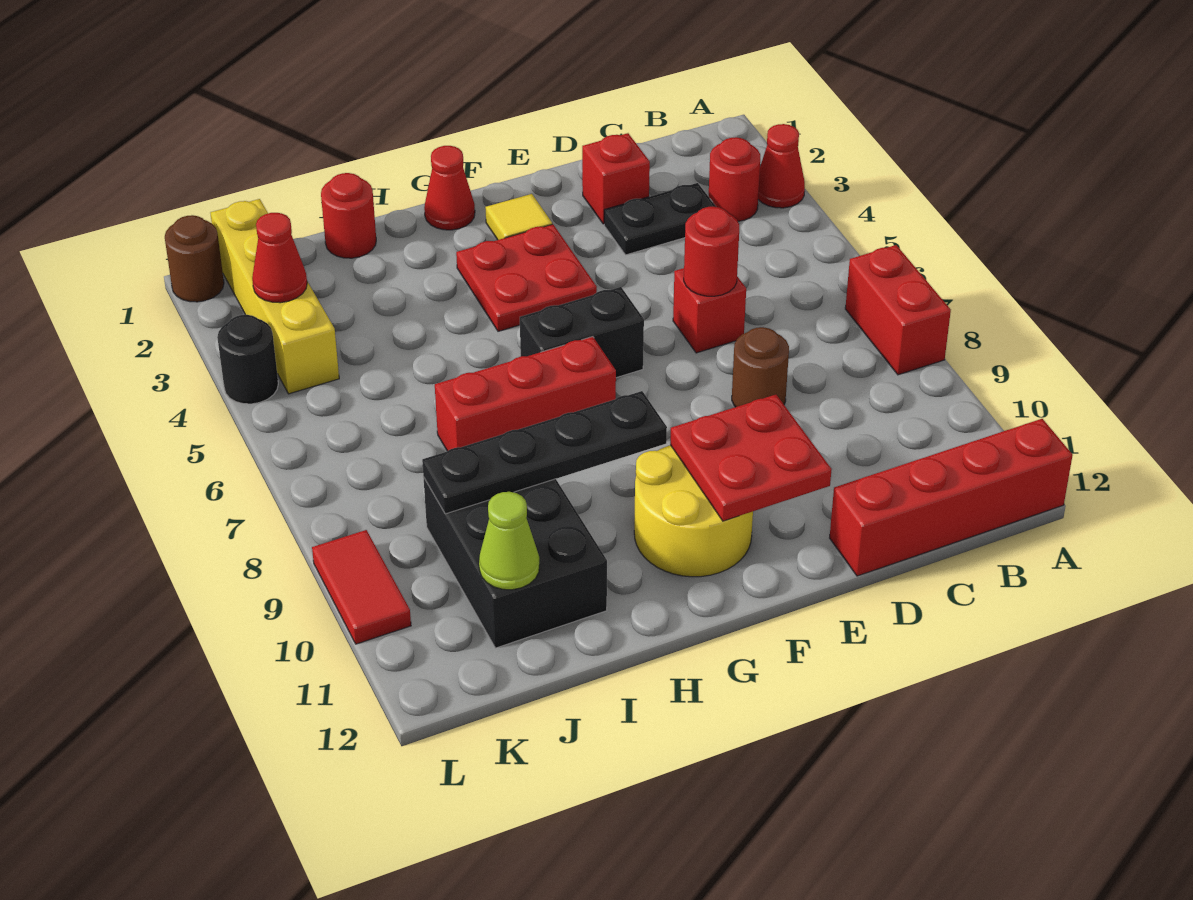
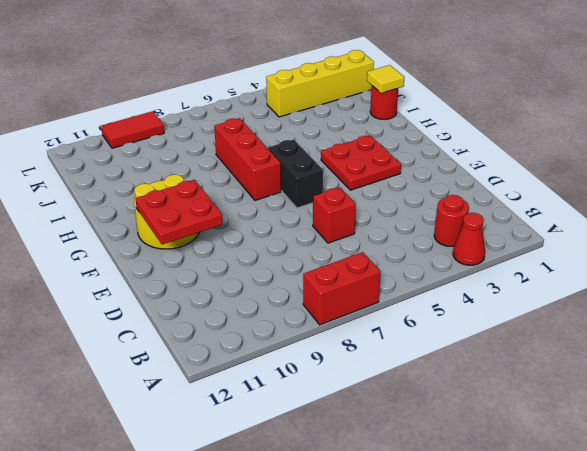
yellow tile I1 level 2 -> yellow tile F2 level 1
none -> red brick A12:D12 level 1
none -> black plate C3:D3 level 1
none -> red brick D2 level 1

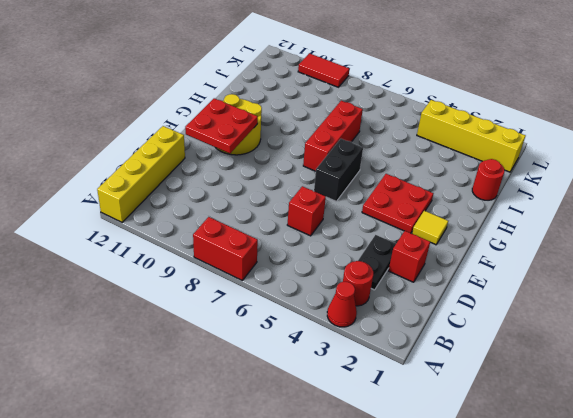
yellow brick A12:D12 level 1 -> red brick A12:D12 level 1
none -> brown round brick D8 level 1
none -> red cone G1 level 1
none -> black brick I9:J11 level 1

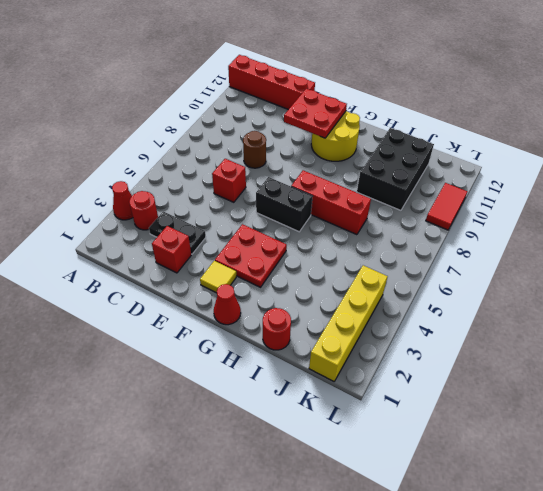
none -> red brick A7:A8 level 1
none -> brown round brick L1 level 1
none -> black round brick L4 level 1

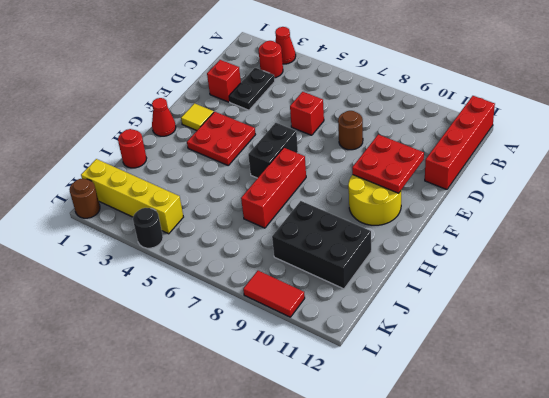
none -> red brick A7:A8 level 1
none -> red round brick D6 level 2
none -> black plate G9:J9 level 2

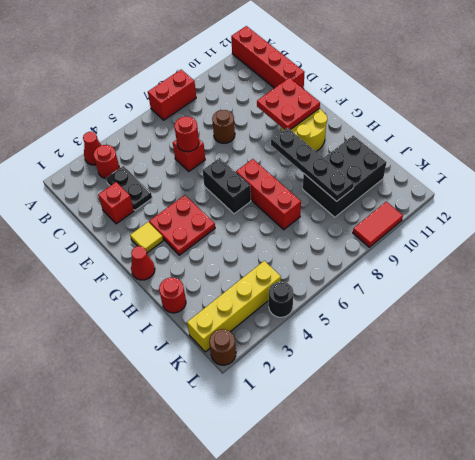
none -> lime cone J11 level 2
none -> red cone K3 level 2

